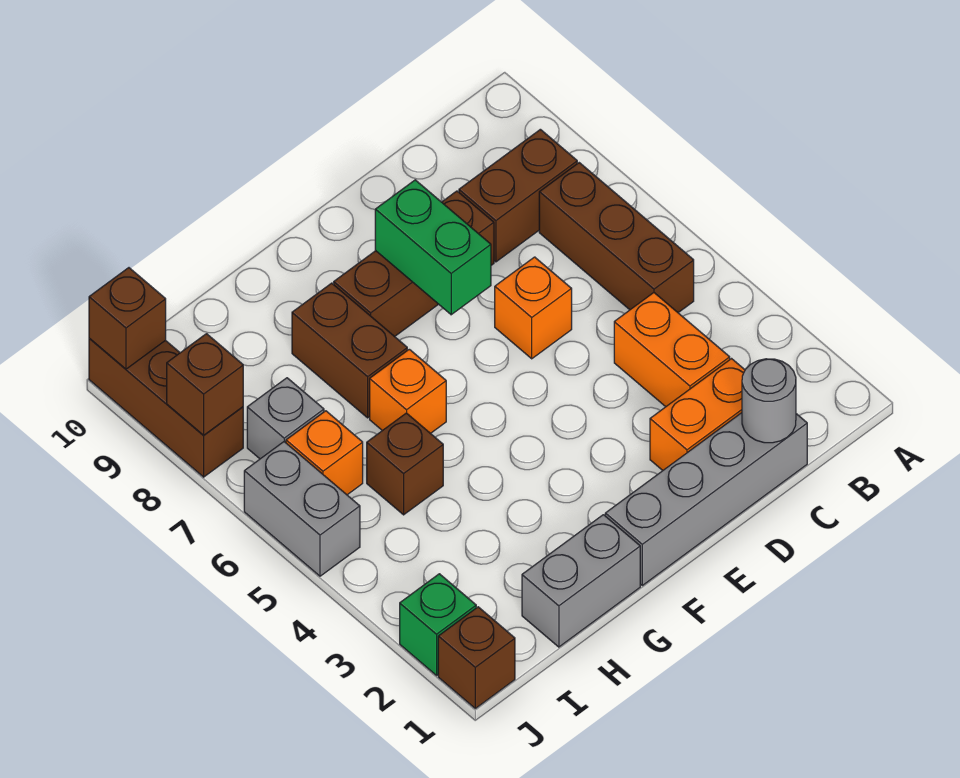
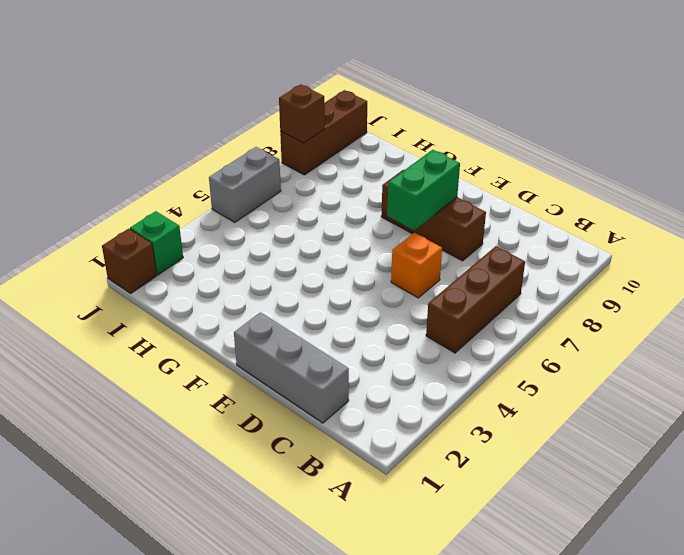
grey brick C1:E1 level 1 -> grey brick C1:F1 level 1
none -> brown brick B8:C8 level 1
none -> orange brick C2:D2 level 1
none -> orange brick C3:C4 level 1

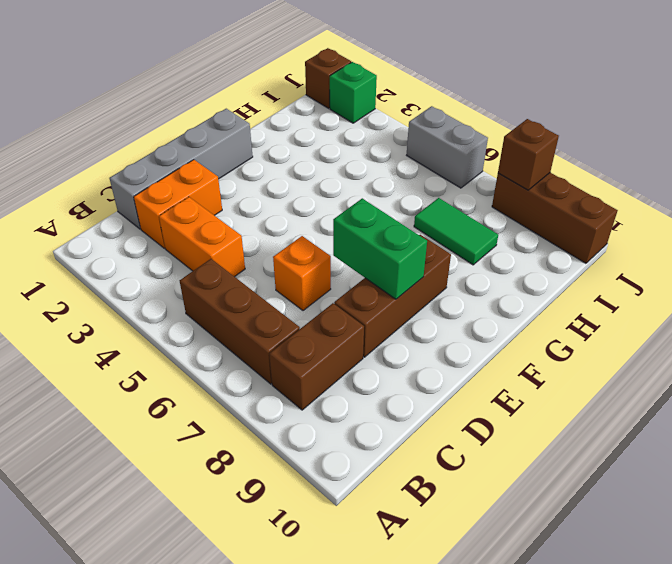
green tile H7:H8 level 1 -> none
none -> grey brick G1:H1 level 1
none -> orange brick G6 level 1
none -> brown brick G7:G8 level 1

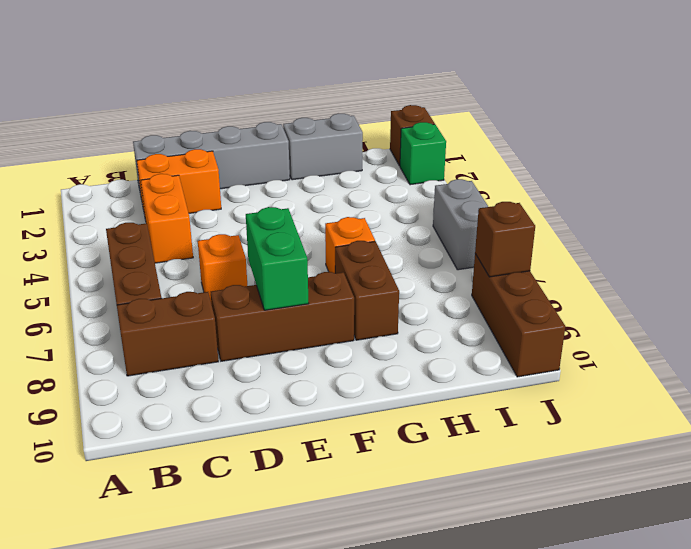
none -> brown brick H5 level 1
none -> orange brick I6 level 1
none -> grey brick I7 level 1

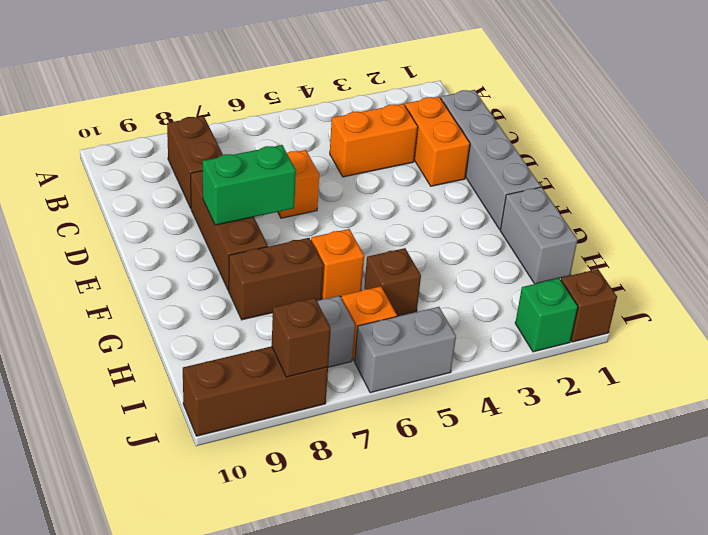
none -> brown brick B5:B7 level 1
none -> grey round brick C1 level 2
none -> brown brick J10 level 2

